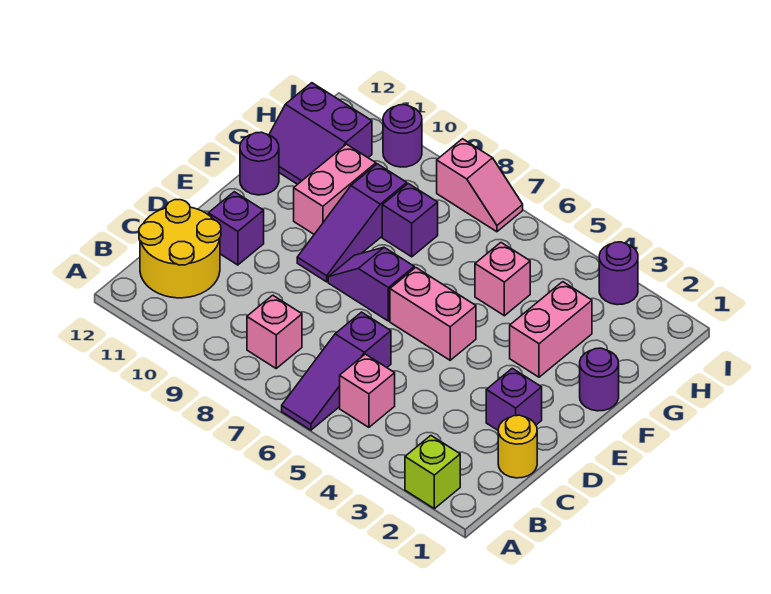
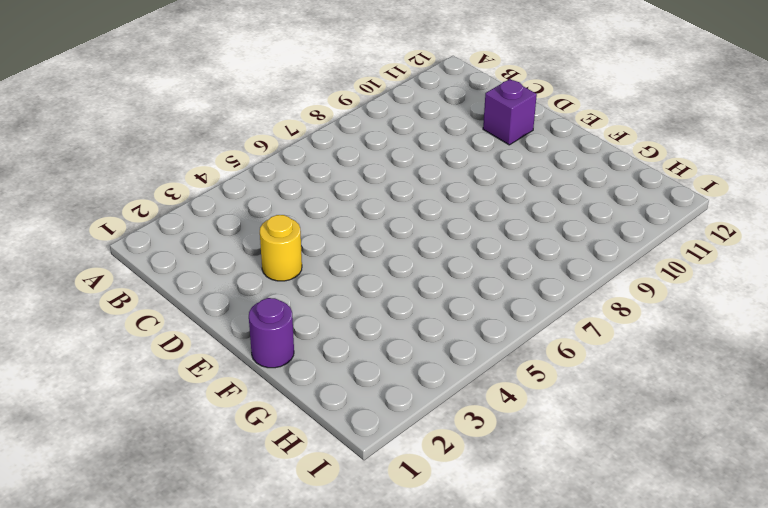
yellow round brick D3 level 1 -> yellow round brick C1 level 1
none -> lime brick A2 level 1
none -> purple slope A6:C6 level 1 top C
none -> pink brick B5 level 1

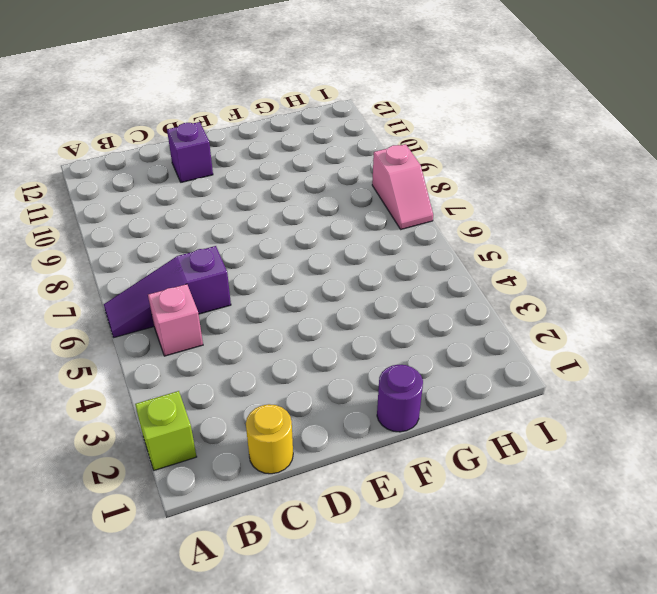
none -> pink brick B8 level 1
none -> yellow round brick B11:C12 level 1
none -> purple brick D2 level 1

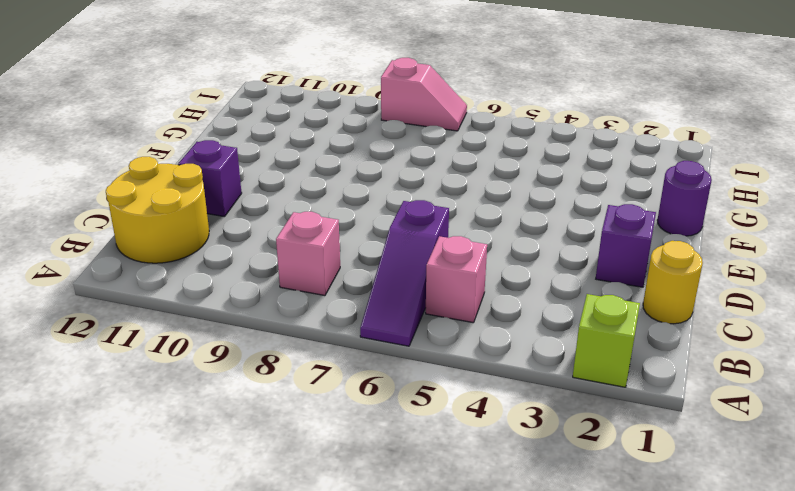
none -> pink brick E5:E6 level 1
none -> purple slope E7:E8 level 1 top 7
none -> purple slope E9:G9 level 1 top G

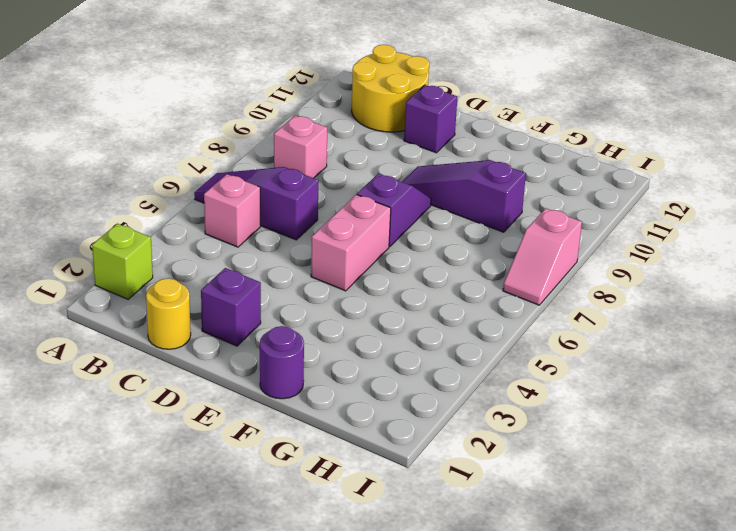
none -> pink brick F3:G3 level 1
none -> pink brick F10:G10 level 1
none -> purple round brick F12 level 1

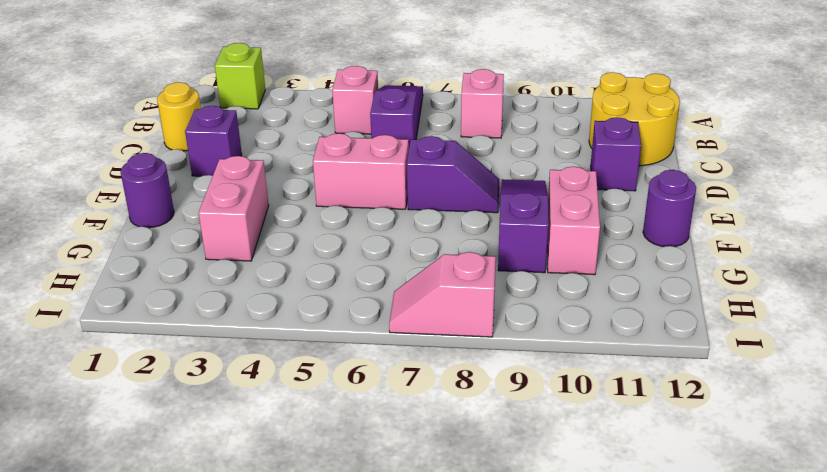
none -> pink brick G5 level 1
none -> purple brick G8 level 1
none -> purple slope G11:H12 level 1 top H

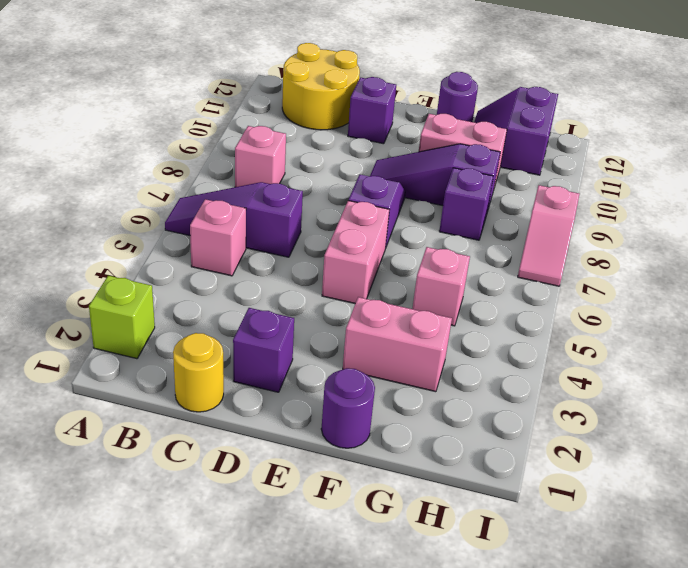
none -> purple round brick I3 level 1
none -> purple round brick I10 level 1

